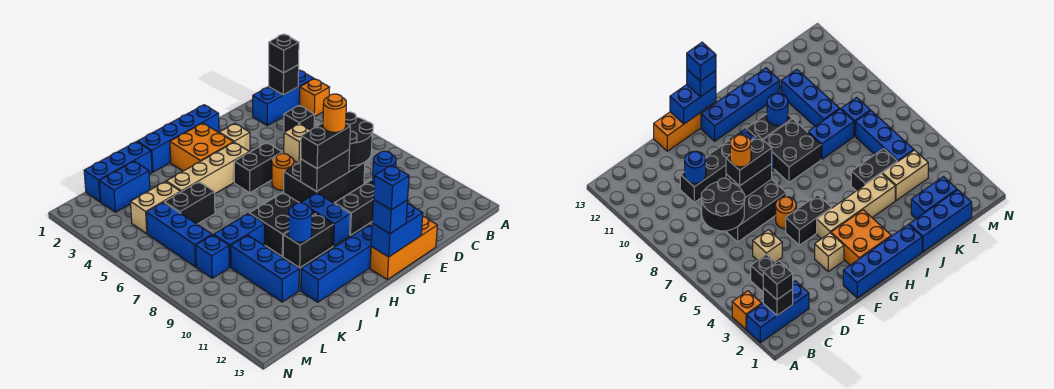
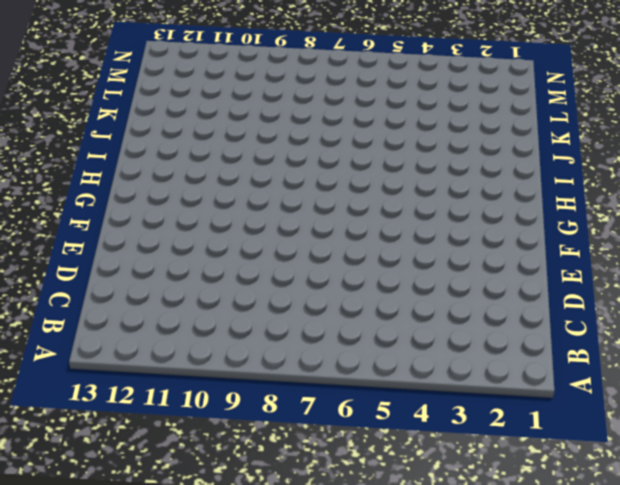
none -> blue brick A2:C2 level 1
none -> orange brick A3 level 1
none -> black brick C4 level 1
none -> tan brick D5 level 1

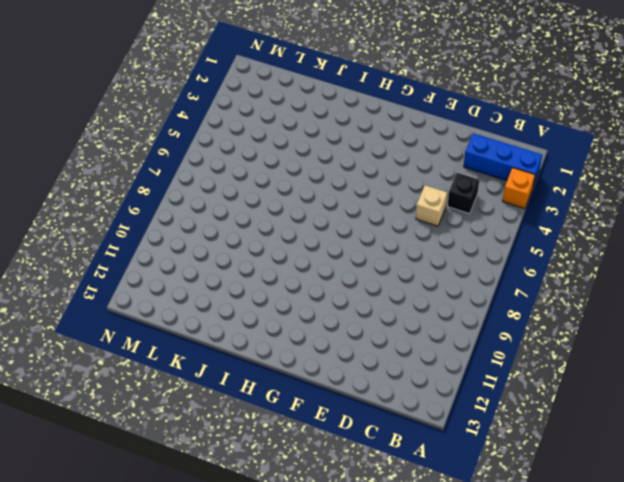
none -> black brick D7:F8 level 1
none -> black brick D10:F10 level 1
none -> orange brick E13:G13 level 1
none -> blue brick F1:I1 level 1

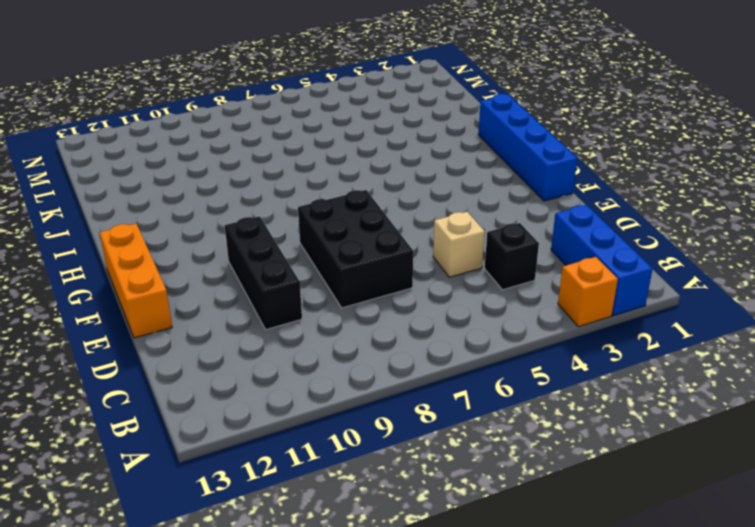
none -> tan brick F3 level 1
none -> black brick F5:G5 level 1
none -> orange round brick F6 level 1
none -> orange brick G2:H3 level 1

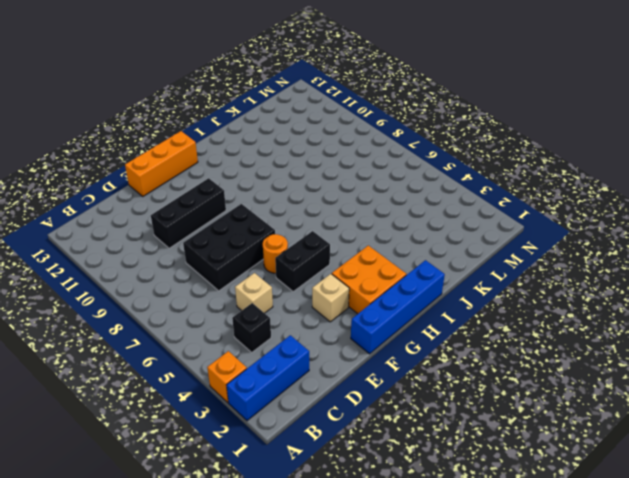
none -> tan brick G4:J4 level 1
none -> blue brick G9:G10 level 1
none -> blue brick G12:J12 level 1
none -> black brick H8:I9 level 1

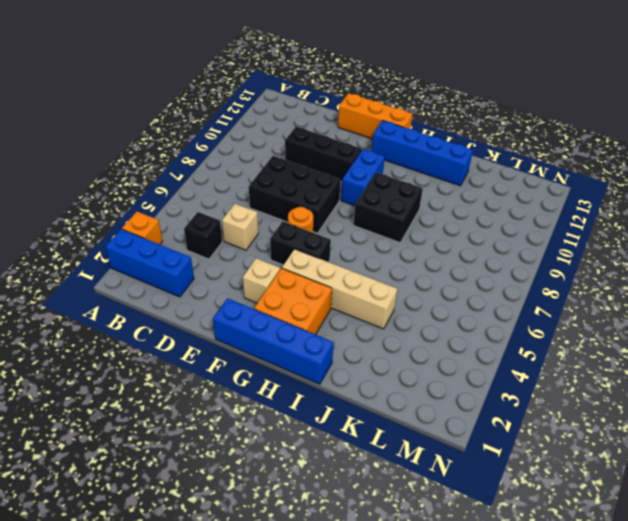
none -> black brick H10:I10 level 1
none -> blue brick J1:L1 level 1
none -> black brick J5:K5 level 1
none -> blue brick J8:K8 level 1

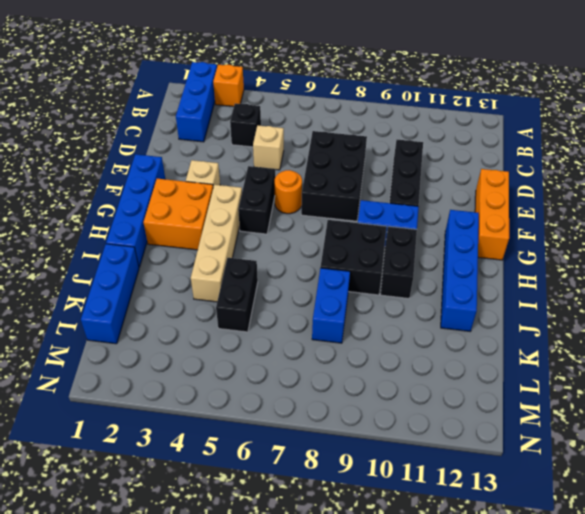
none -> blue brick K2:L2 level 1
none -> tan brick K4:L4 level 1
none -> blue brick K9:K11 level 1
none -> blue brick L5:L7 level 1

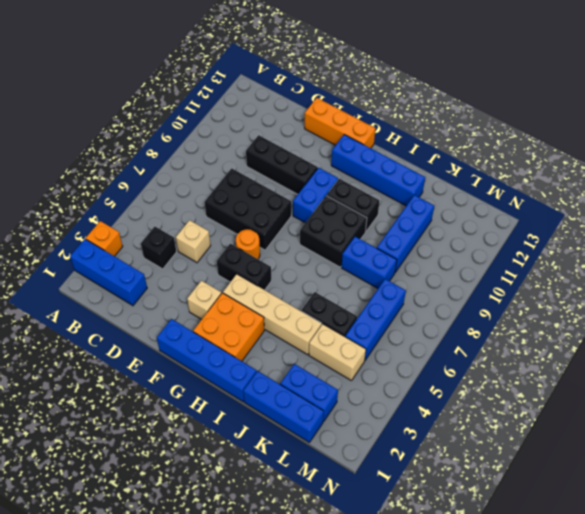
none -> blue brick L8 level 1
none -> black brick B2 level 2
none -> black round brick C7:D8 level 2
none -> blue round brick D10 level 2

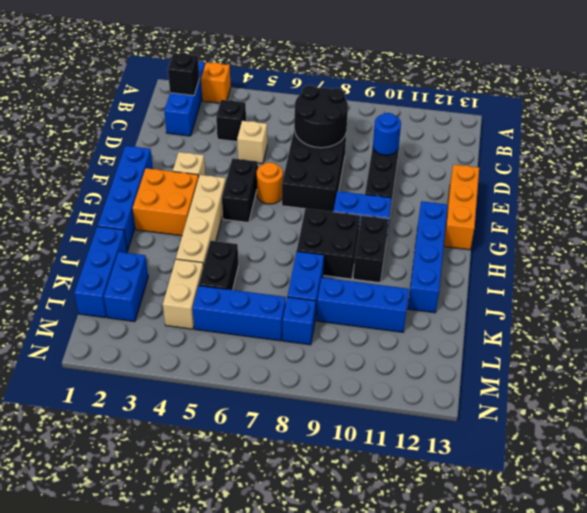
none -> black brick E8:F8 level 2
none -> blue brick F13:G13 level 2
none -> blue round brick I10 level 2
none -> black brick B2 level 3

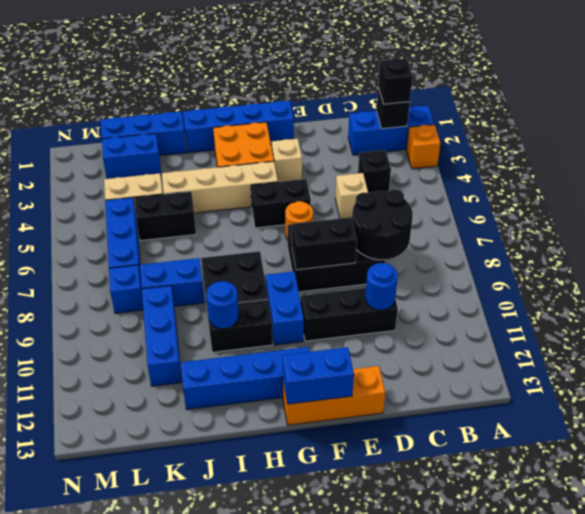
none -> black brick E8:F8 level 3
none -> blue brick G13 level 3
none -> orange round brick E8 level 4
none -> blue brick G13 level 4

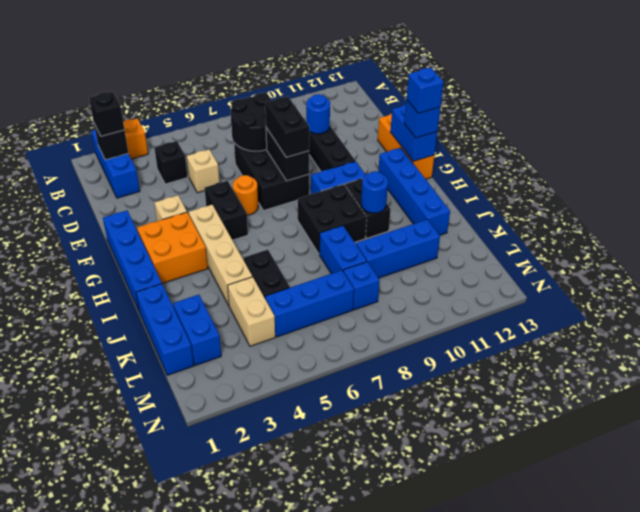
none -> orange round brick E8 level 4

